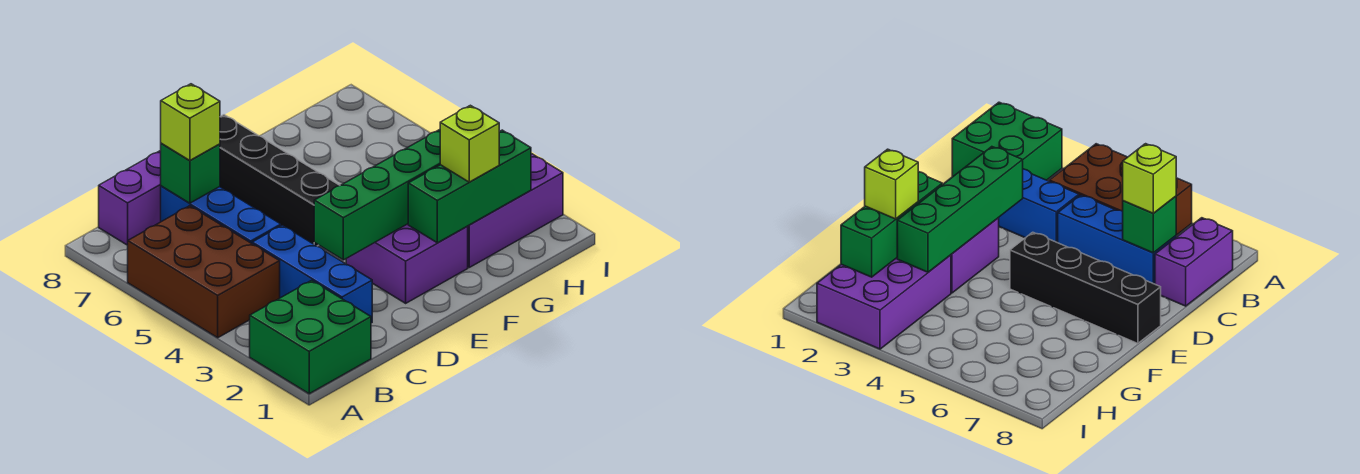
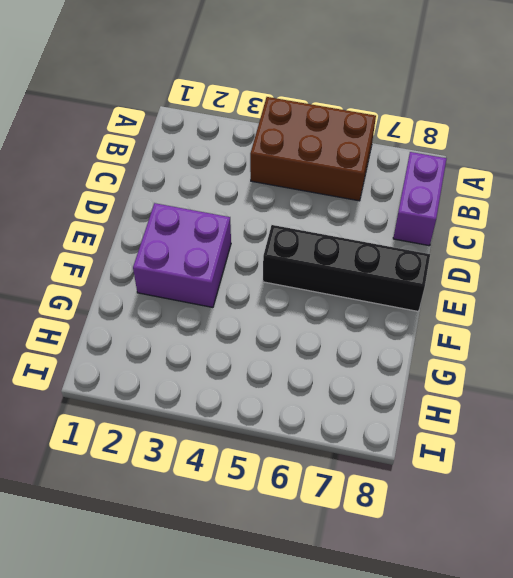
none -> green brick A1:B2 level 1
none -> blue brick C2:C4 level 1
none -> blue brick C5:C7 level 1

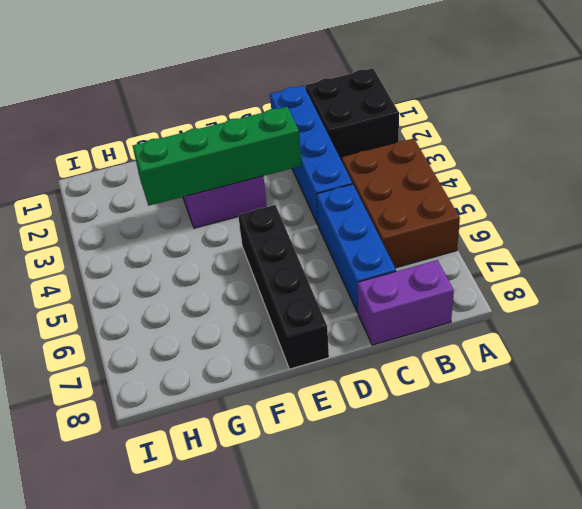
black brick A1:B2 level 1 -> green brick A1:B2 level 1
blue brick C1:C4 level 1 -> blue brick C2:C4 level 1
none -> purple brick G2:I3 level 1
none -> green brick C7 level 2
none -> green brick F2:H2 level 2

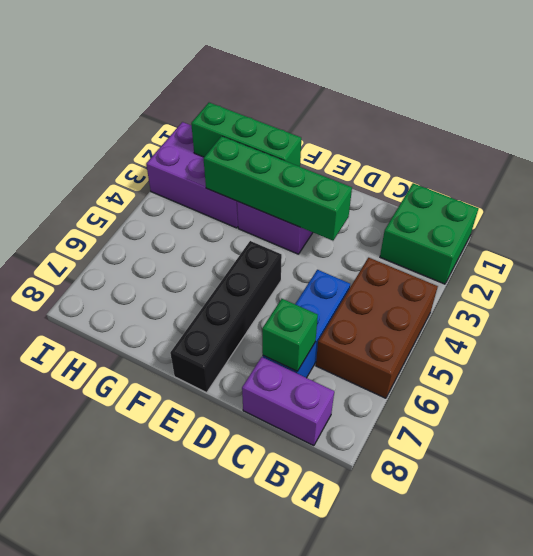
none -> blue brick C2:C4 level 1
none -> lime brick C7 level 3
none -> lime brick G2 level 3

